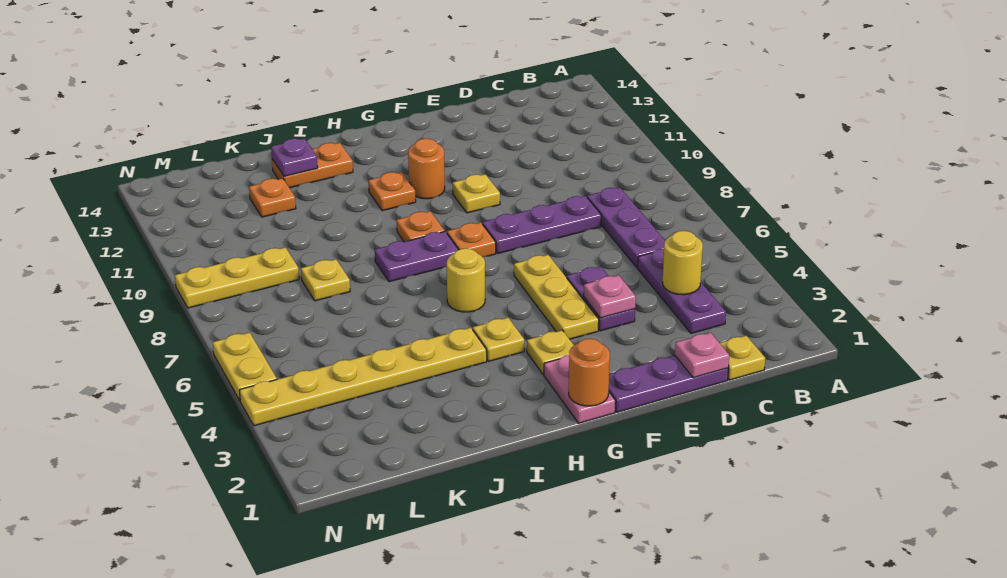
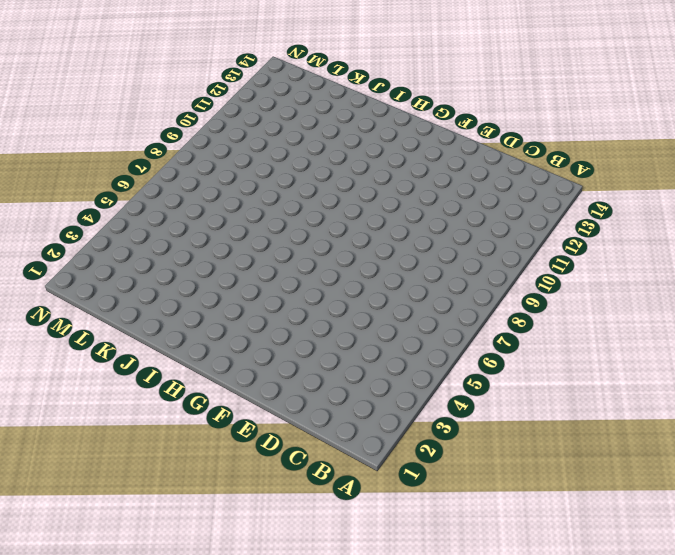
none -> yellow plate C1 level 1
none -> purple plate C3:C5 level 1
none -> purple plate C6:C8 level 1

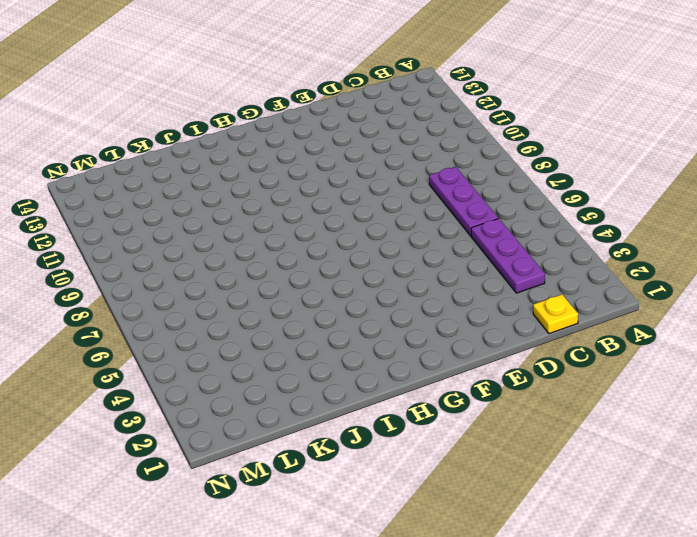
none -> purple plate D1:F1 level 1
none -> purple plate D8:F8 level 1
none -> purple plate E4:E5 level 1

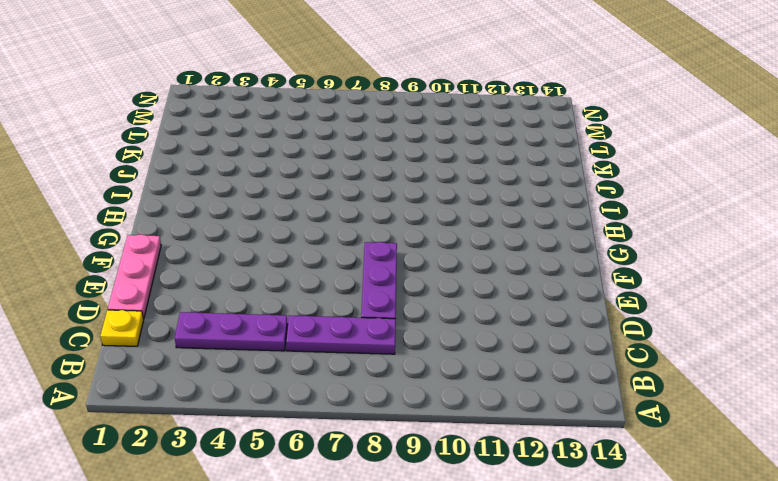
pink plate D1:F1 level 1 -> purple plate D1:F1 level 1
none -> purple plate E4:E5 level 1
none -> yellow plate F4:F6 level 1
none -> yellow plate F10 level 1

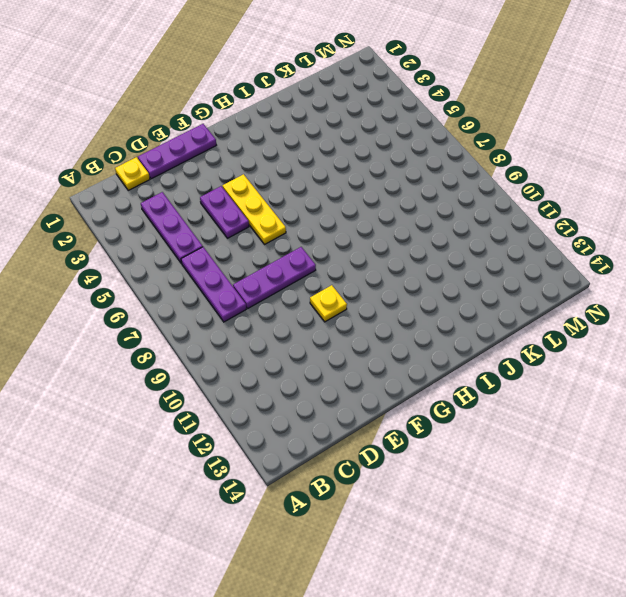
none -> pink plate G1:G2 level 1
none -> yellow plate G3 level 1
none -> orange plate G8 level 1

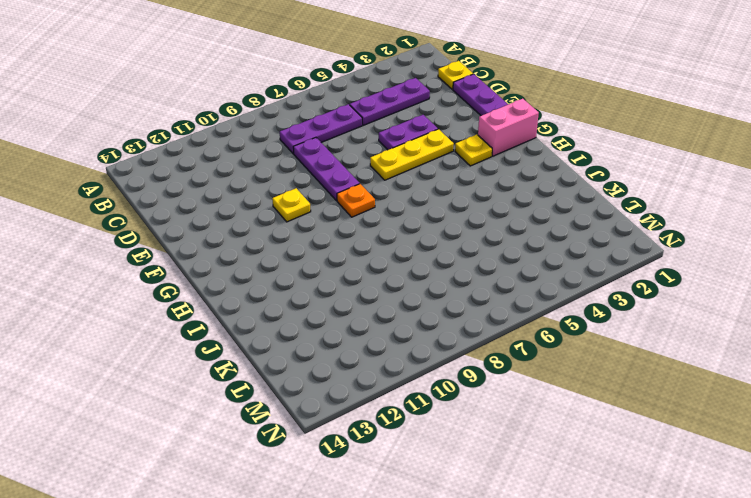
pink brick G1:G2 level 1 -> pink plate G1:G2 level 1
none -> orange round brick G11 level 1
none -> yellow plate H4 level 1
none -> yellow round brick H6 level 1

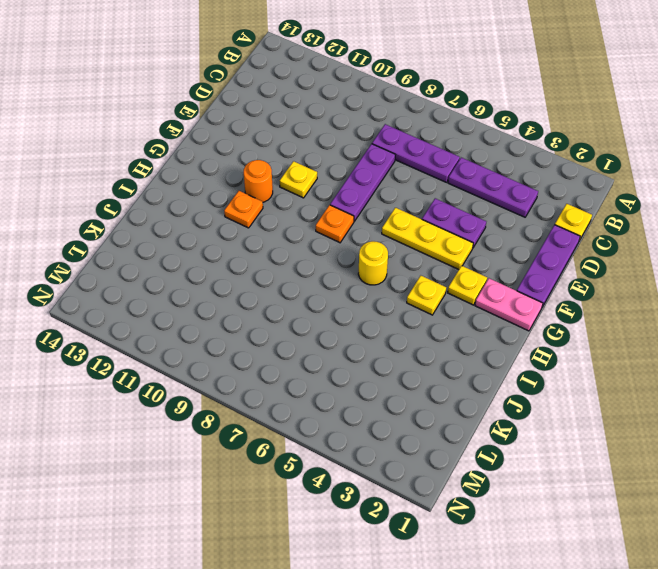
none -> purple plate H8:I8 level 1
none -> orange plate H9 level 1
none -> yellow plate I4:N4 level 1

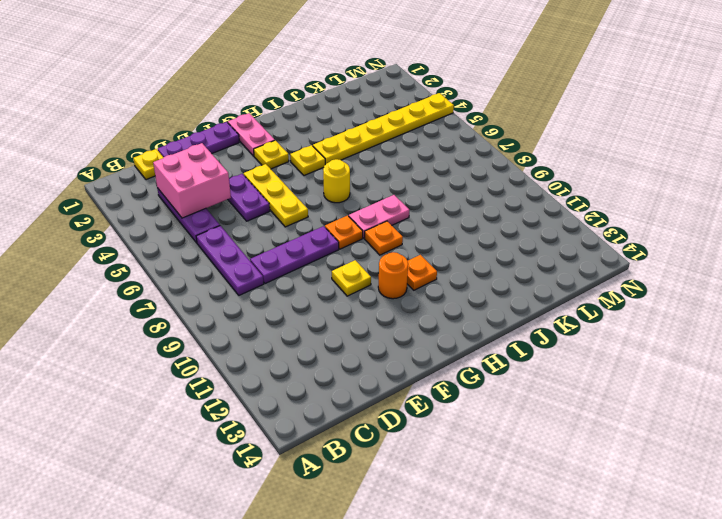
pink brick C3:D4 level 2 -> yellow round brick C4 level 2
pink plate H8:I8 level 1 -> purple plate H8:I8 level 1
none -> orange plate I13:J13 level 1
none -> yellow plate K8 level 1
none -> orange plate K12 level 1

